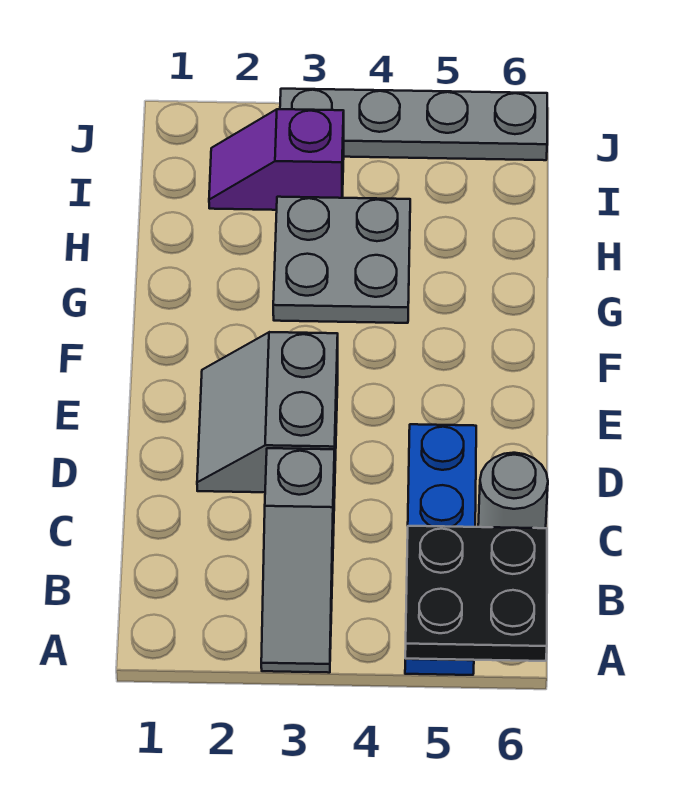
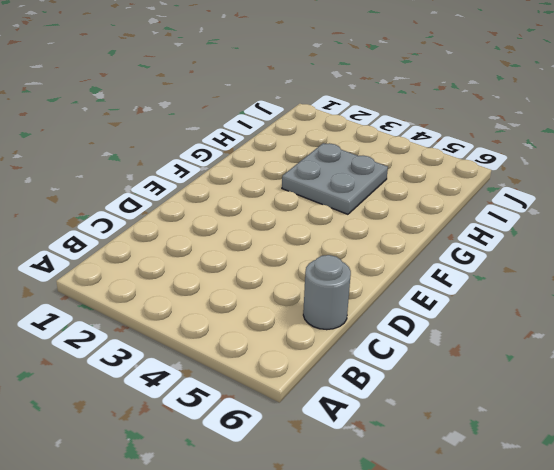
none -> grey slope A3:C3 level 1 top C
none -> blue plate A5:D5 level 1

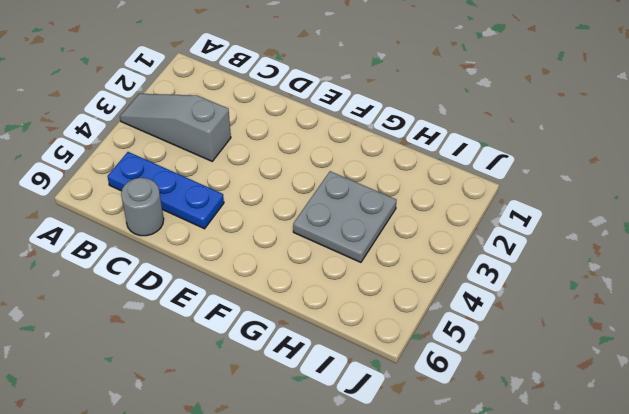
blue plate B5:D5 level 1 -> blue plate A5:D5 level 1
none -> grey slope D2:E3 level 1 top 3
none -> purple slope I2:I3 level 1 top 3

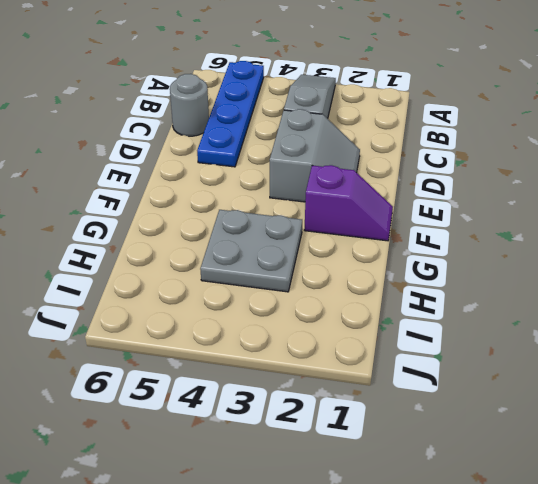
purple slope F1:F2 level 1 top 2 -> purple slope I2:I3 level 1 top 3
none -> grey plate J3:J6 level 1
none -> black plate A5:B6 level 2

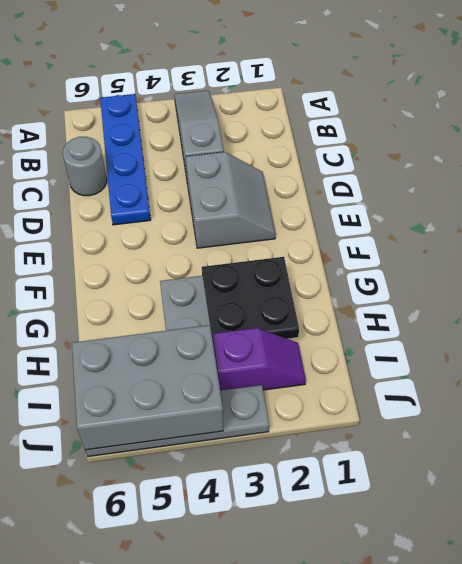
black plate G2:H3 level 2 -> black plate A5:B6 level 2
grey brick I4:J6 level 2 -> none

